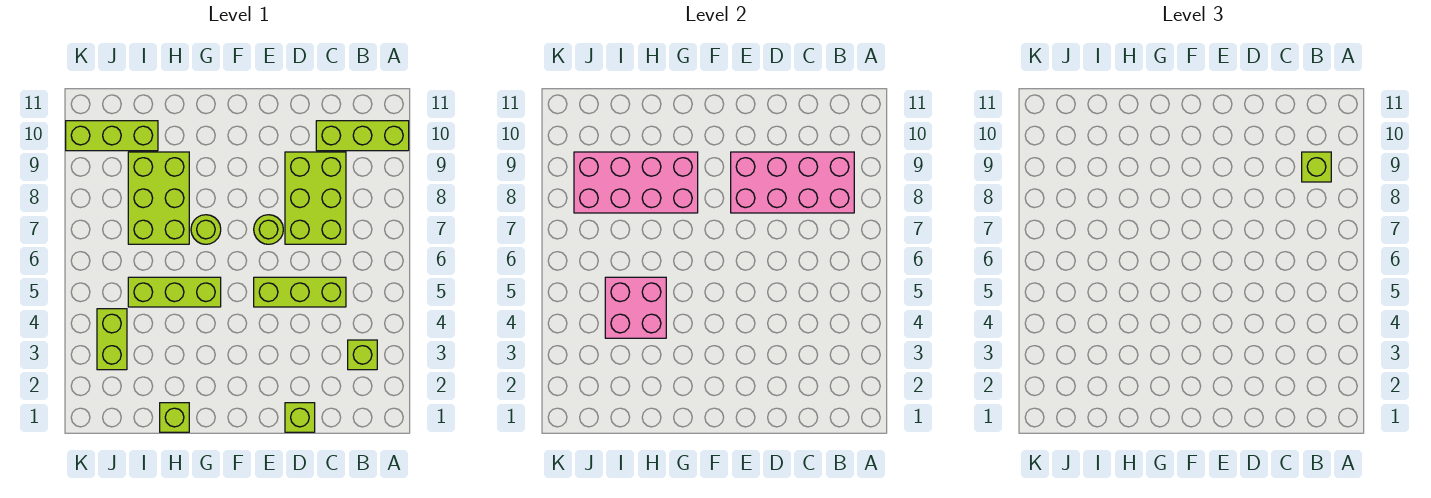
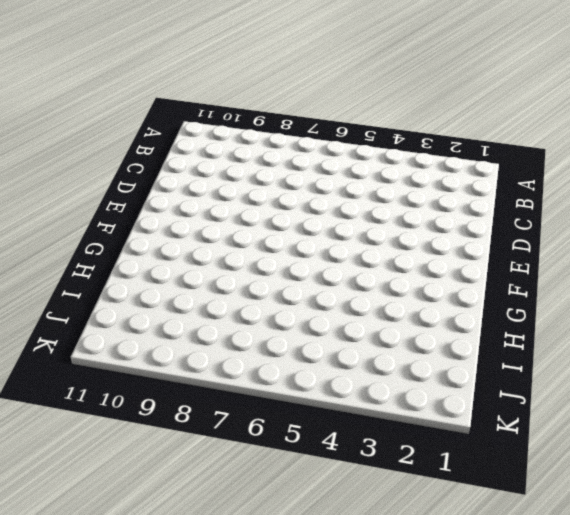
none -> lime brick A10:C10 level 1
none -> lime brick B3 level 1
none -> lime brick C5:E5 level 1

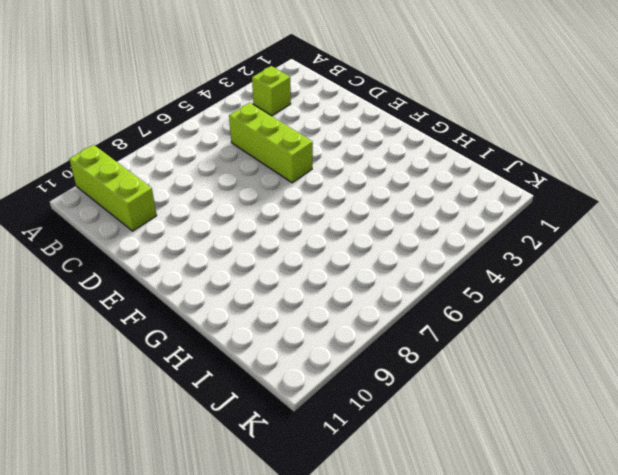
none -> lime brick C7:D9 level 1
none -> lime brick D1 level 1
none -> lime round brick E7 level 1

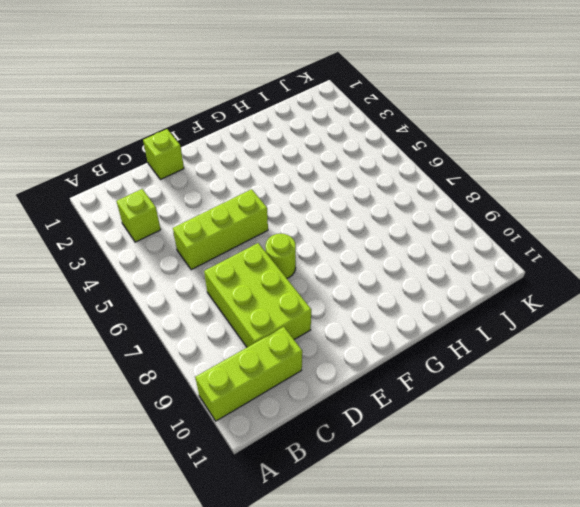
none -> lime brick G5:I5 level 1
none -> lime round brick G7 level 1
none -> lime brick H1 level 1

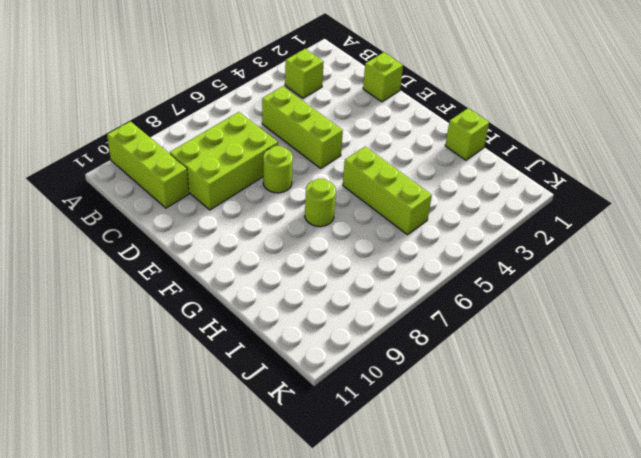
none -> lime brick H7:I9 level 1
none -> lime brick I10:K10 level 1
none -> lime brick J3:J4 level 1

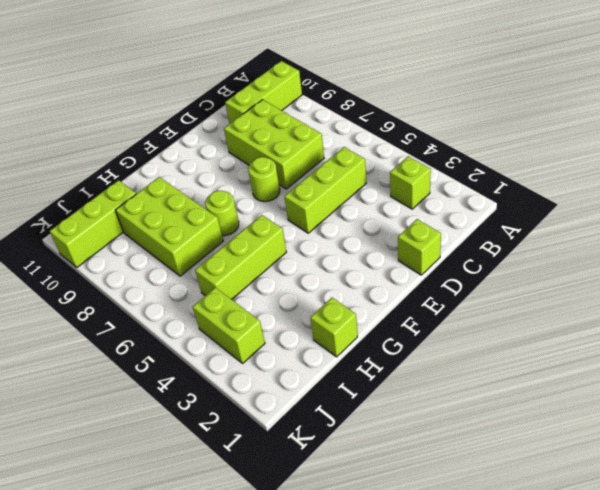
none -> pink brick B8:E9 level 2
none -> pink brick G8:J9 level 2
none -> pink brick H4:I5 level 2

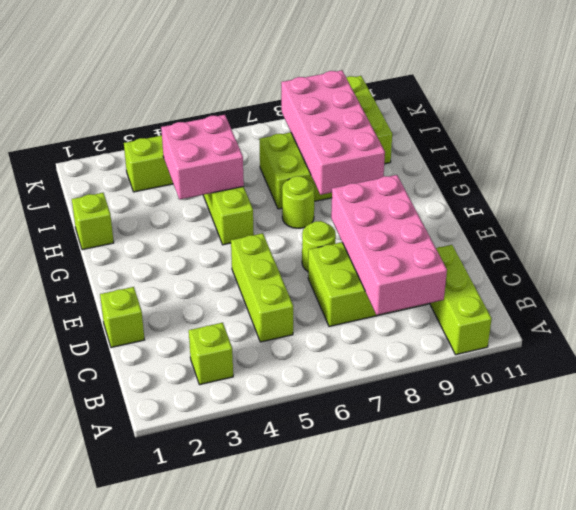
none -> lime brick B9 level 3

